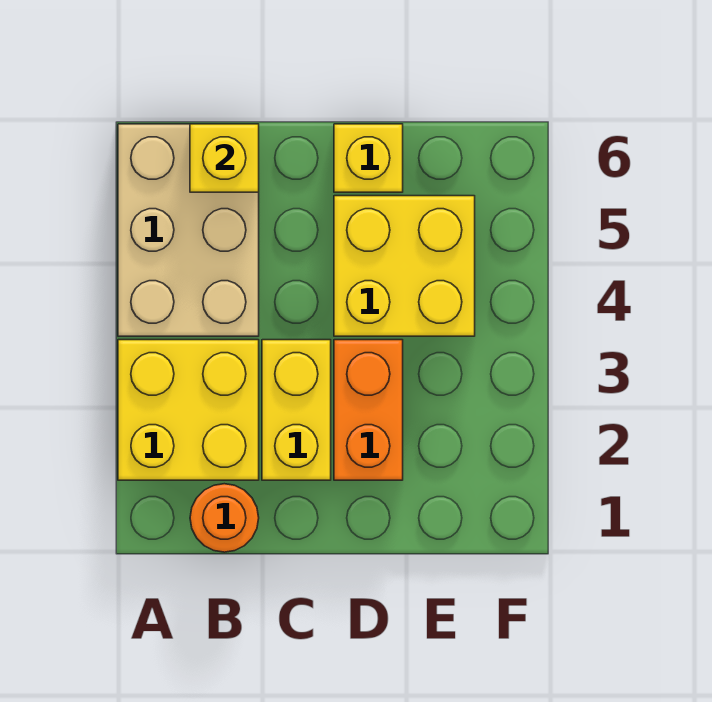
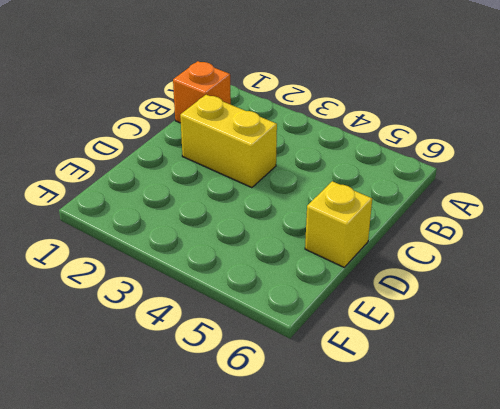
orange brick B1 level 1 -> orange round brick B1 level 1
none -> yellow brick A2:B3 level 1
none -> tan brick A4:B6 level 1

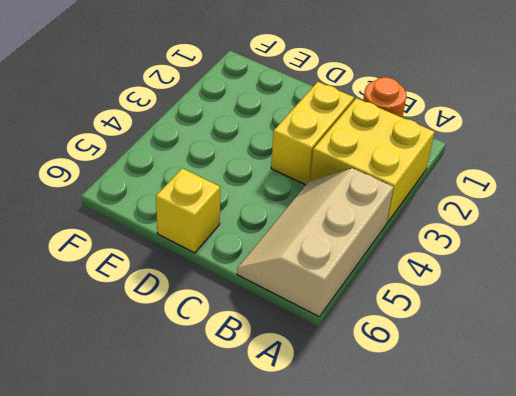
tan slope A4:B6 level 1 top A -> tan brick A4:B6 level 1
none -> orange brick D2:D3 level 1
none -> yellow brick D4:E5 level 1

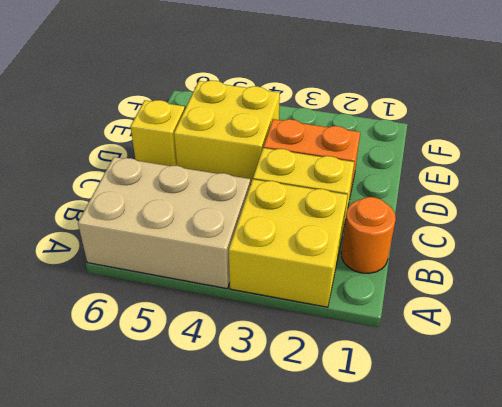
none -> yellow brick B6 level 2

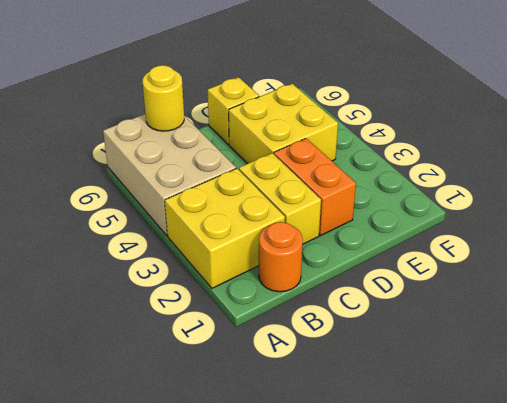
yellow round brick B6 level 2 -> yellow brick B6 level 2

